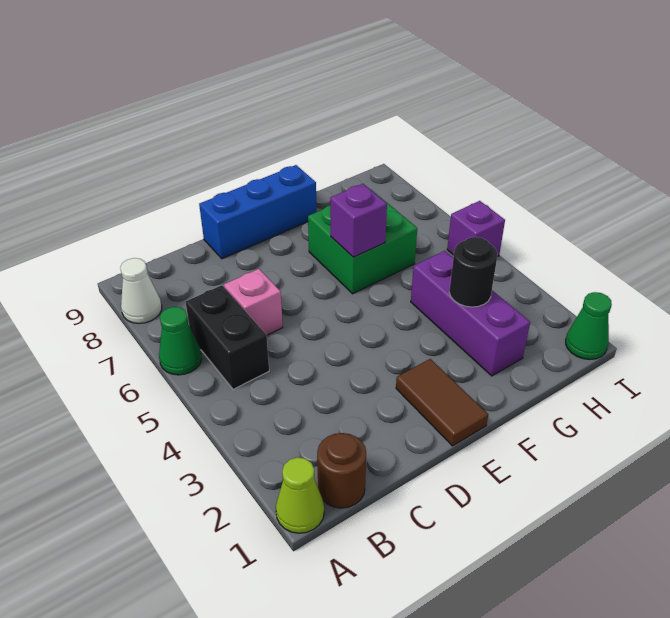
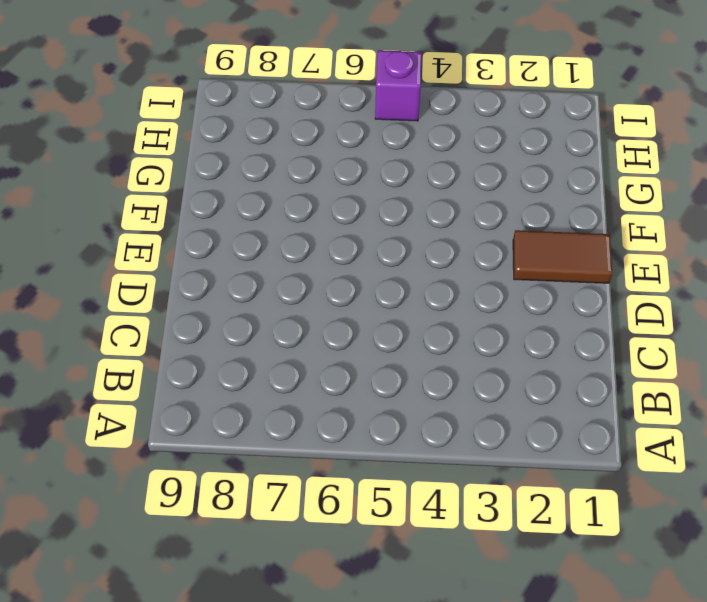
none -> lime cone A1 level 1
none -> green cone A6 level 1
none -> white cone A8 level 1

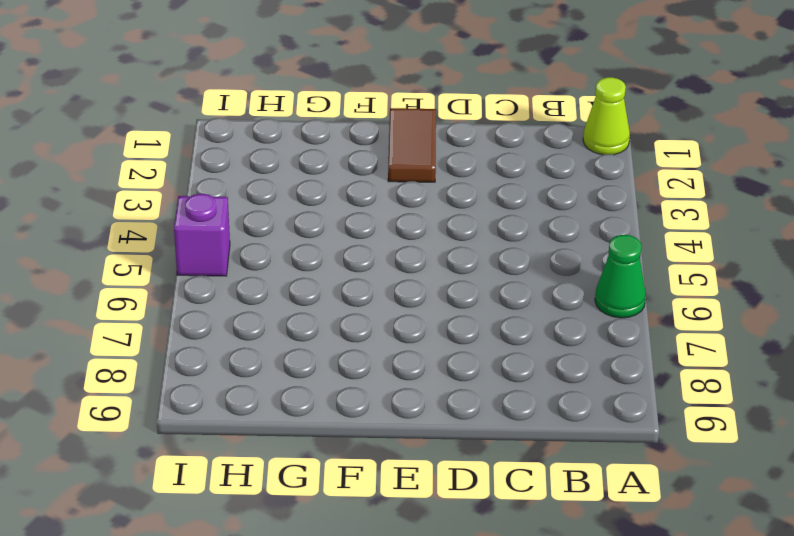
none -> white cone A8 level 1
none -> brown round brick B1 level 1
none -> black brick B5:B6 level 1

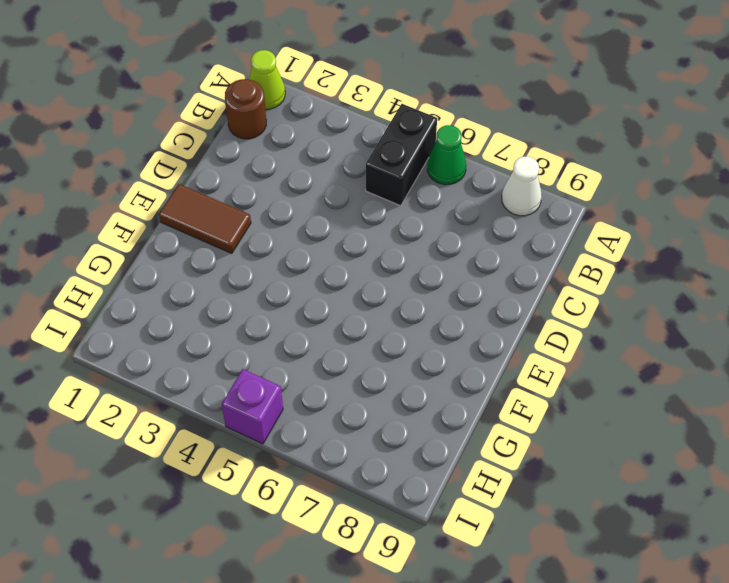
black brick A5:B5 level 1 -> black brick B5:B6 level 1
none -> pink brick C6 level 1
none -> blue brick D9:F9 level 1
none -> green brick F6:G7 level 1

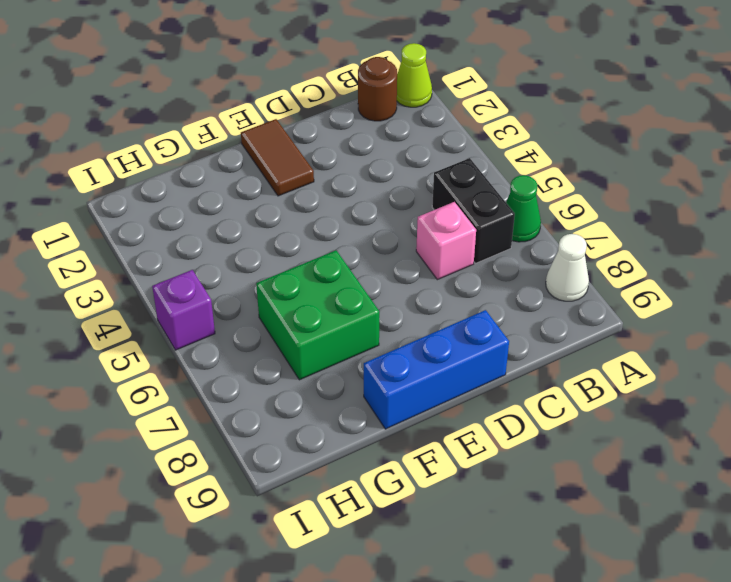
none -> purple brick G2:G4 level 1
none -> green cone I1 level 1
none -> purple brick F6 level 2

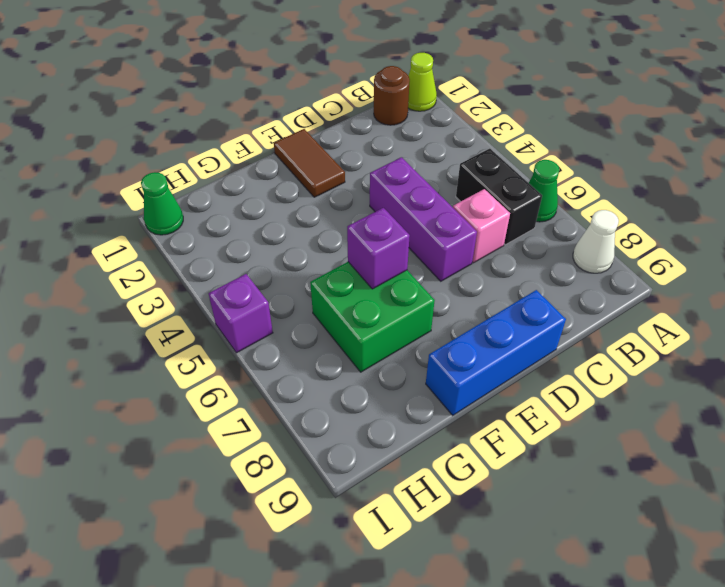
purple brick D4:D6 level 1 -> purple brick G2:G4 level 1
none -> black round brick G3 level 2

